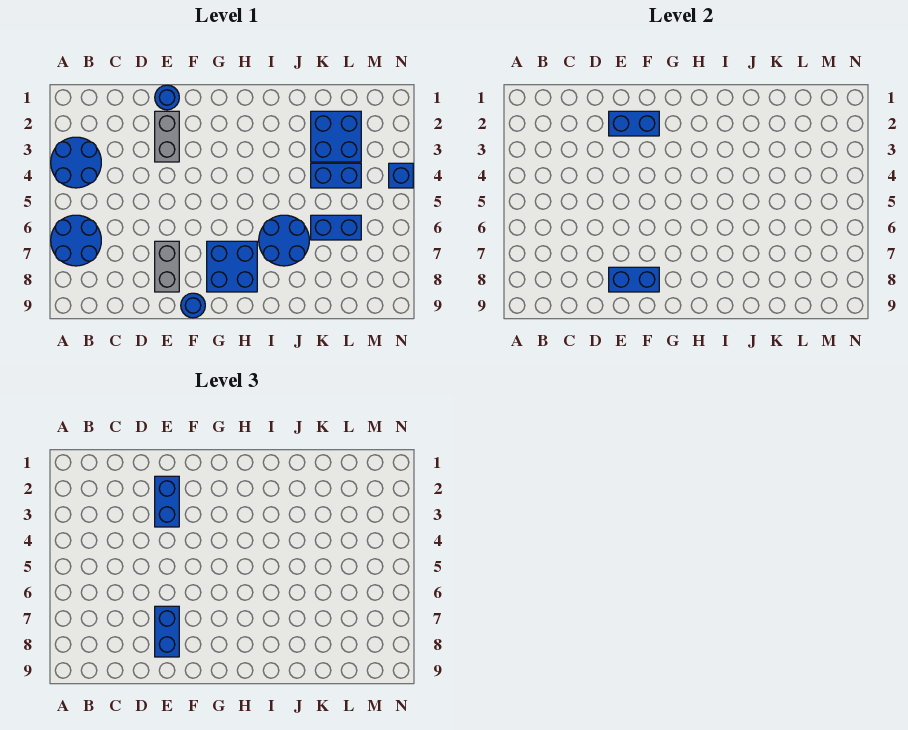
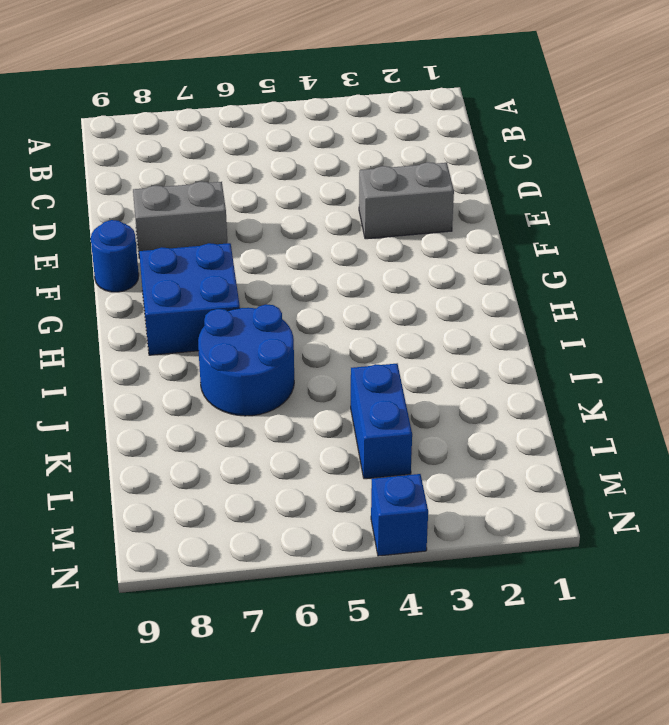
none -> blue round brick A3:B4 level 1
none -> blue round brick A6:B7 level 1
none -> blue round brick E1 level 1

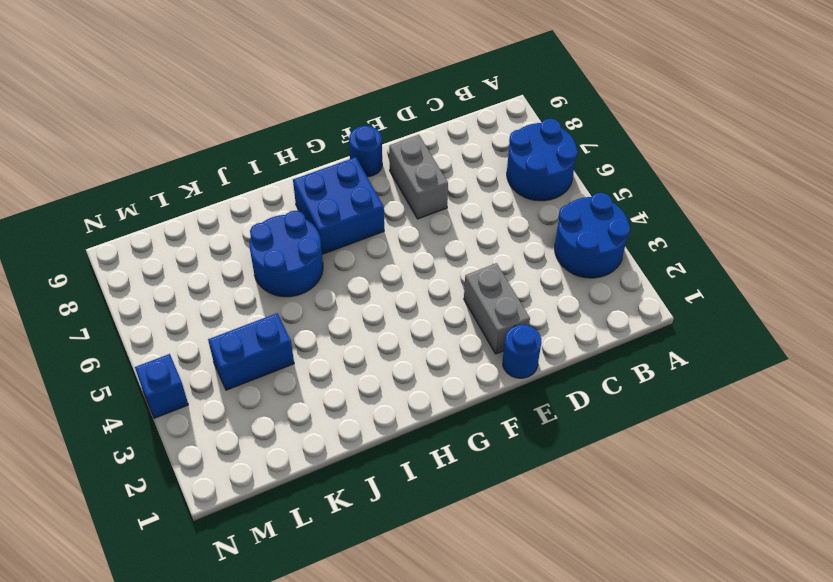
none -> blue brick K2:L3 level 1
none -> blue brick K6:L6 level 1
none -> blue brick E2:F2 level 2

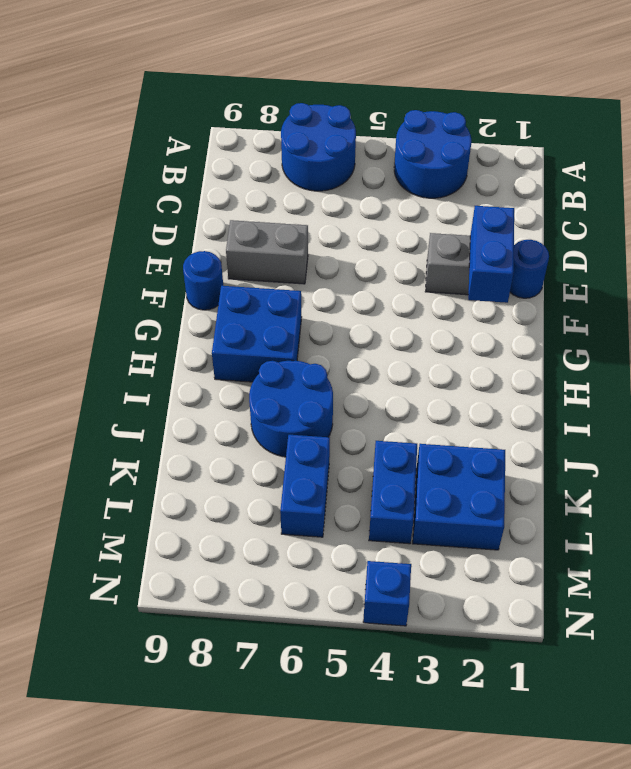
none -> blue brick E8:F8 level 2
none -> blue brick E2:E3 level 3
none -> blue brick E7:E8 level 3

